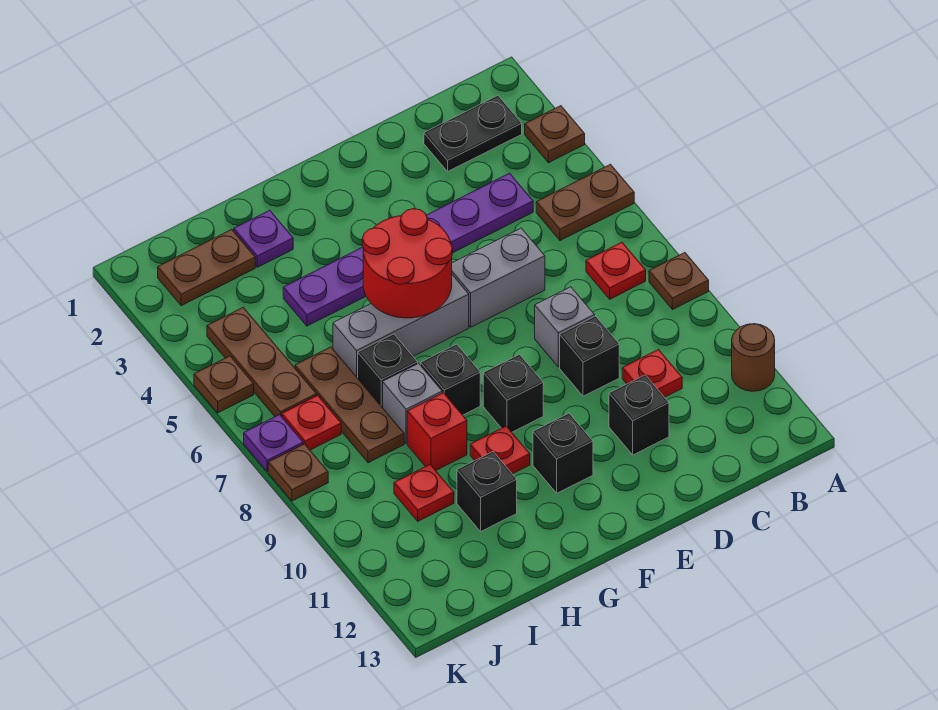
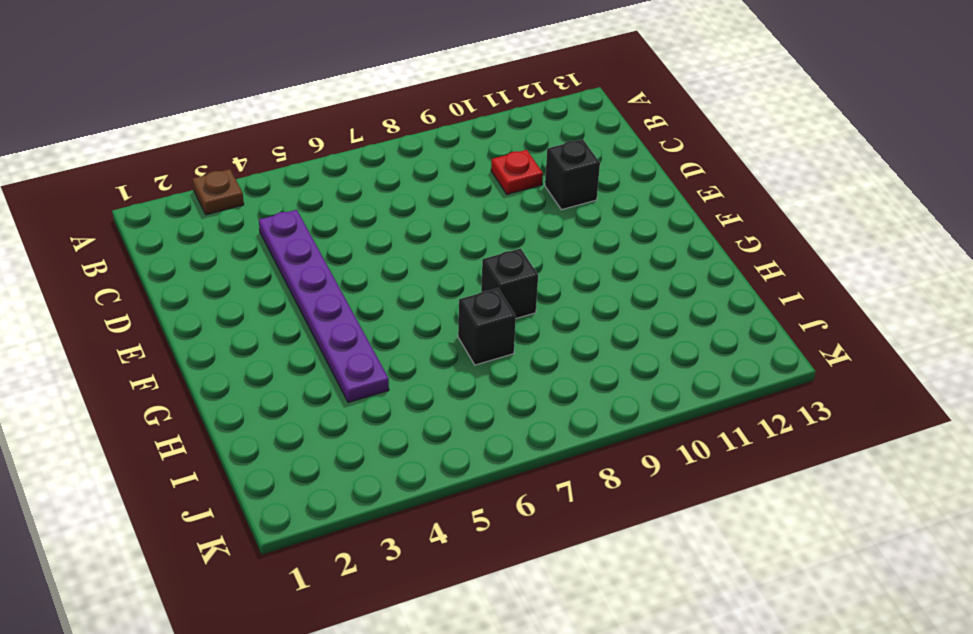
none -> brown plate A5:B5 level 1
none -> brown plate A8 level 1
none -> brown round brick A11 level 1
none -> black plate B2:C2 level 1

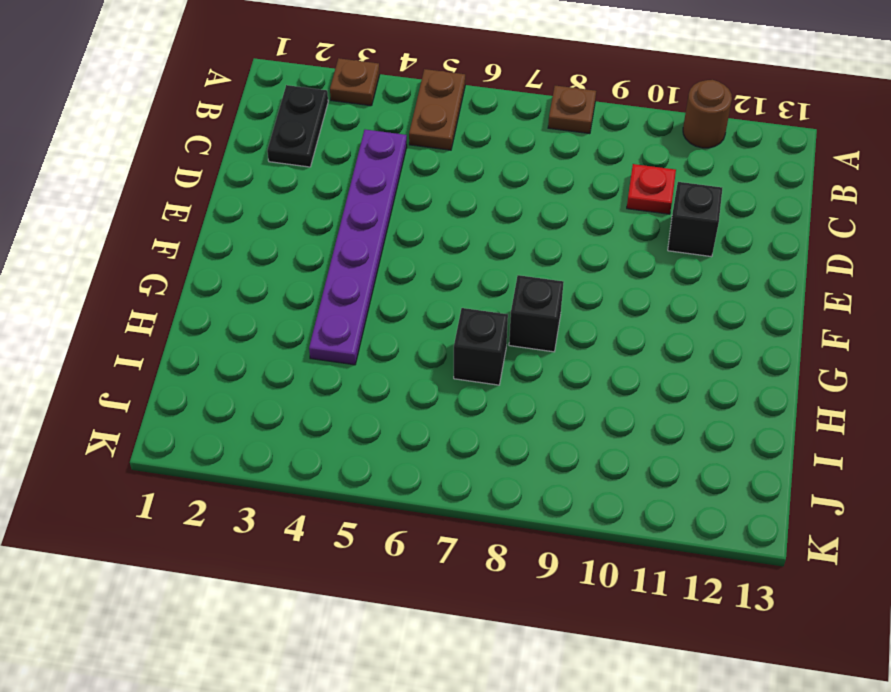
none -> red plate B7 level 1
none -> grey brick D6:E6 level 1
none -> grey brick D8 level 1
none -> black brick D9 level 1

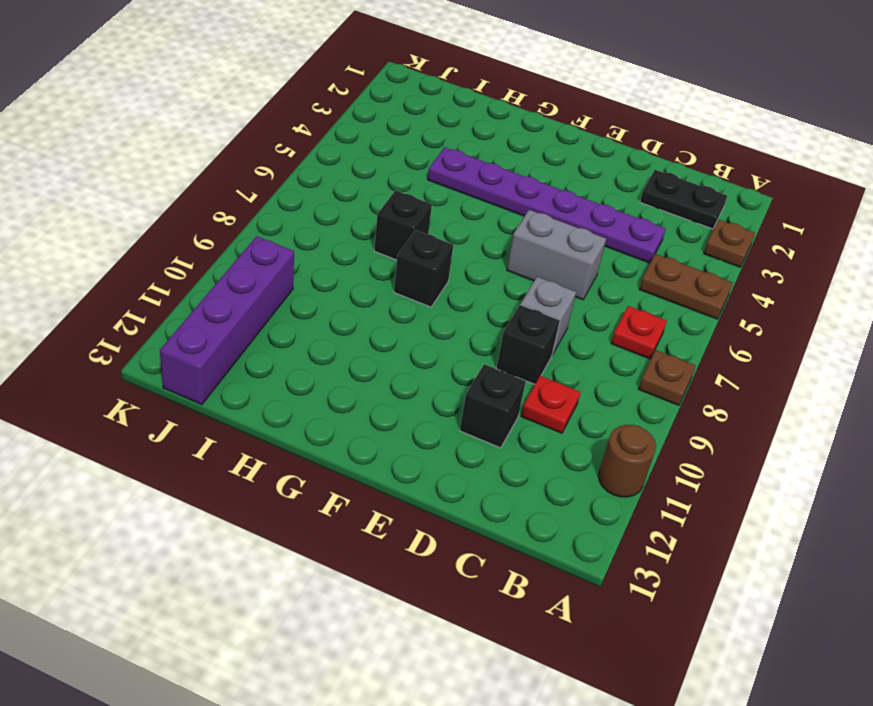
purple brick J10:J13 level 1 -> none
none -> grey brick F6:H6 level 1
none -> black brick F9 level 1
none -> black brick F11 level 1
none -> red plate G10 level 1

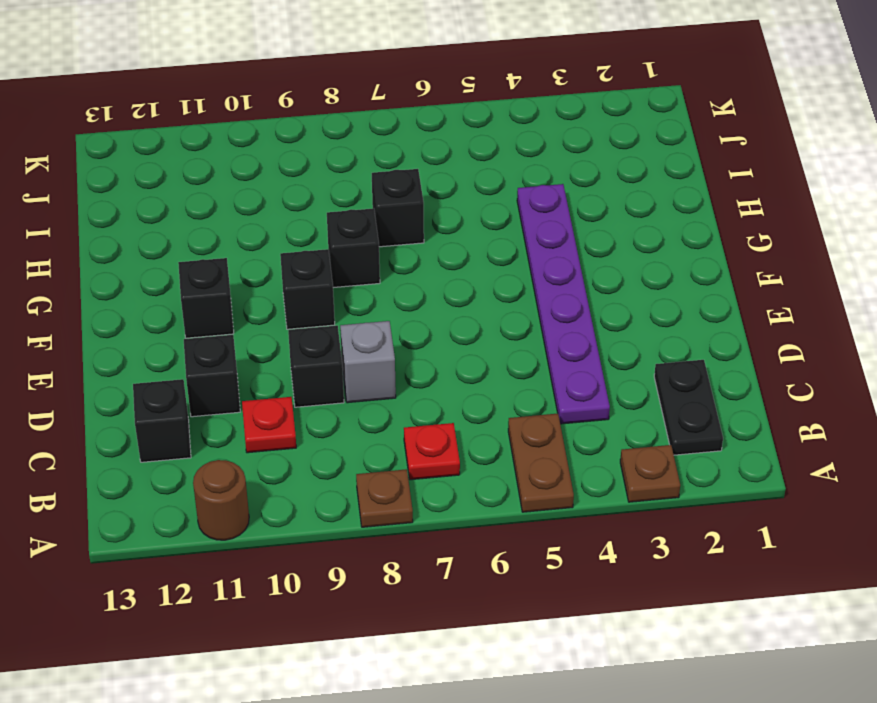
black brick C12 level 1 -> black brick H11 level 1
none -> grey brick D6:E6 level 1
none -> grey brick F6:H6 level 1
none -> red plate G10 level 1
none -> purple plate H2 level 1

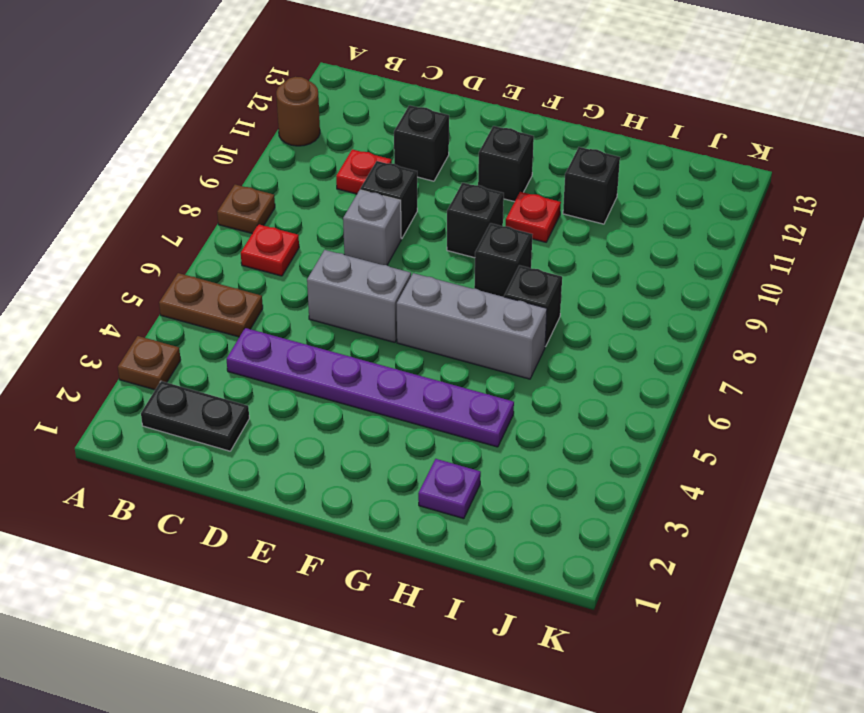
none -> grey brick H8 level 1
none -> red brick H9 level 1
none -> brown plate I2:J2 level 1
none -> brown plate I6:I8 level 1

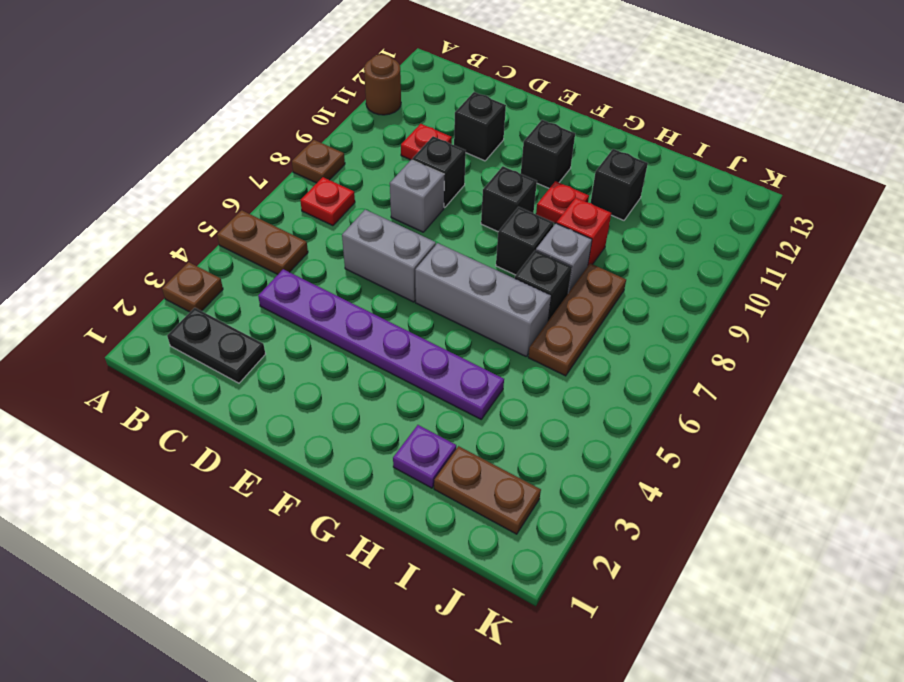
none -> red plate I10 level 1
none -> brown plate J4:J6 level 1
none -> red plate J7 level 1
none -> brown plate K5 level 1

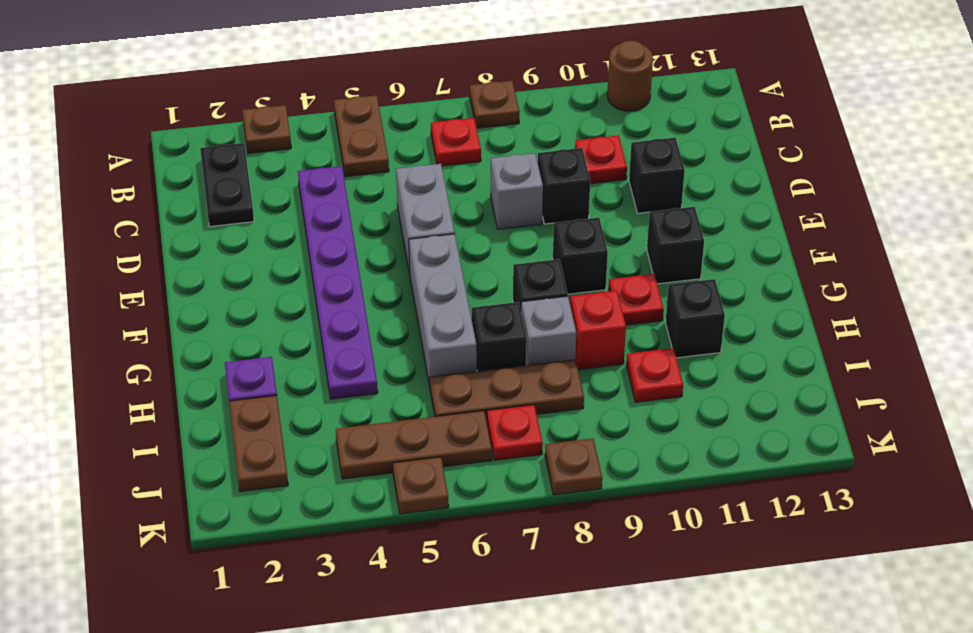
none -> purple plate K7 level 1
none -> red round brick F5:G6 level 2

